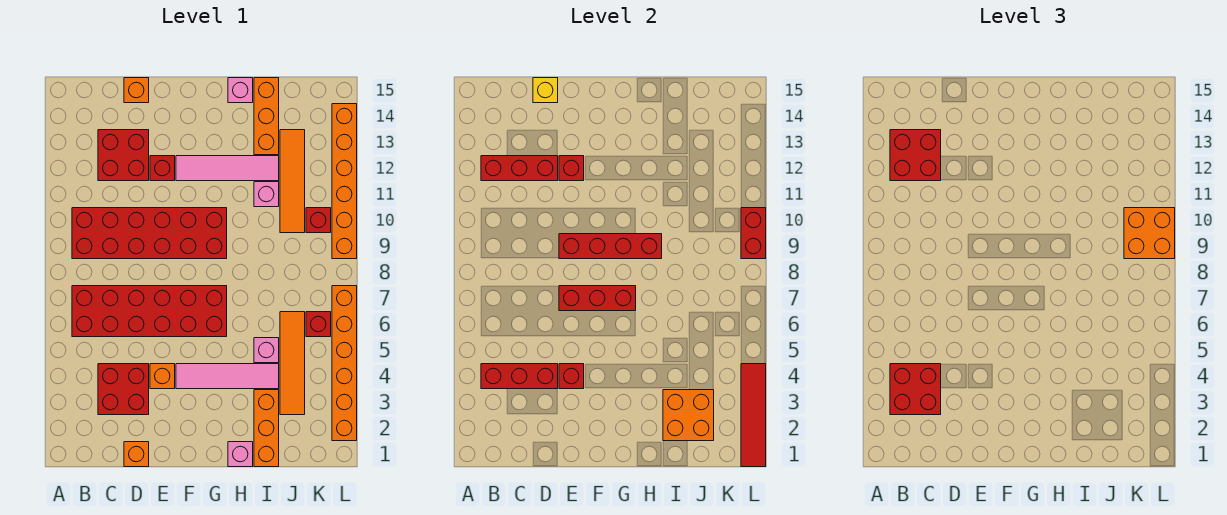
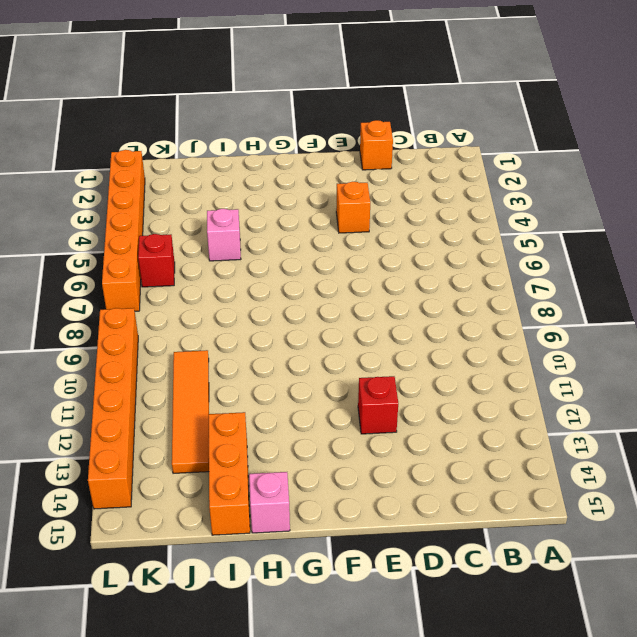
none -> red brick B6:G7 level 1
none -> red brick B9:G10 level 1
none -> red brick C3:D4 level 1
none -> red brick C12:D13 level 1

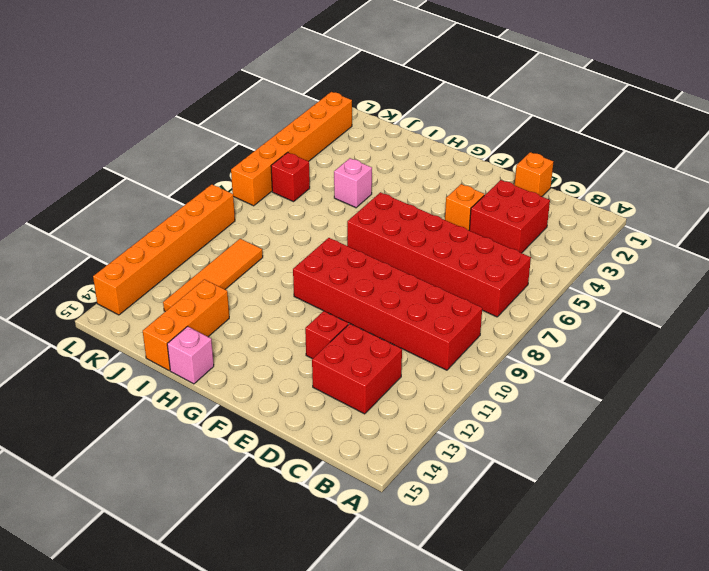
none -> orange brick D15 level 1
none -> pink tile F4:I4 level 1
none -> pink tile F12:I12 level 1
none -> pink brick H1 level 1

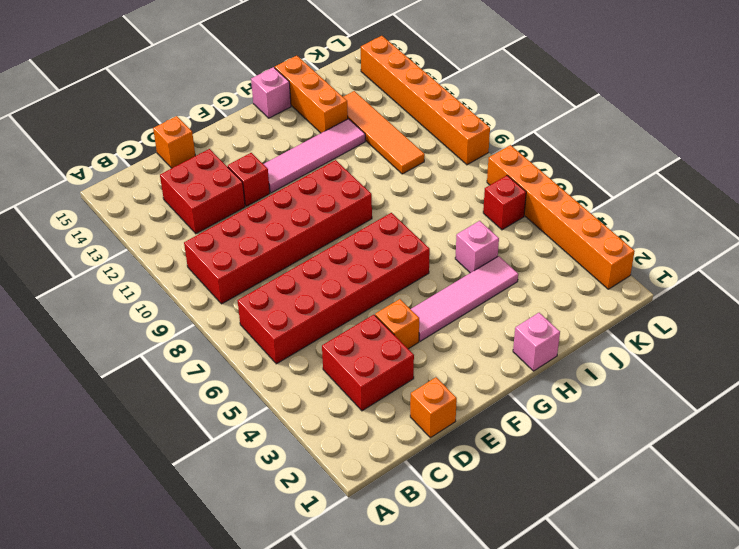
none -> orange brick I1:I3 level 1
none -> pink brick I11 level 1
none -> orange tile J3:J6 level 1
none -> red brick K10 level 1

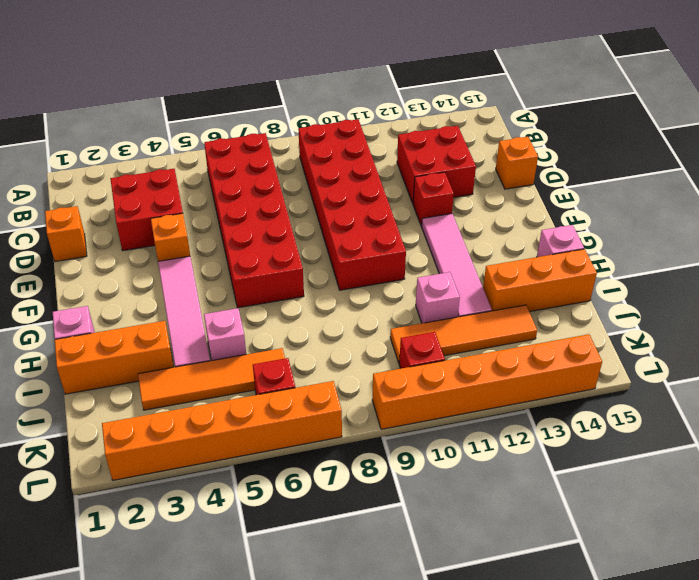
none -> red brick B4:D4 level 2
none -> red brick B12:D12 level 2
none -> yellow brick D15 level 2
none -> red brick E4 level 2

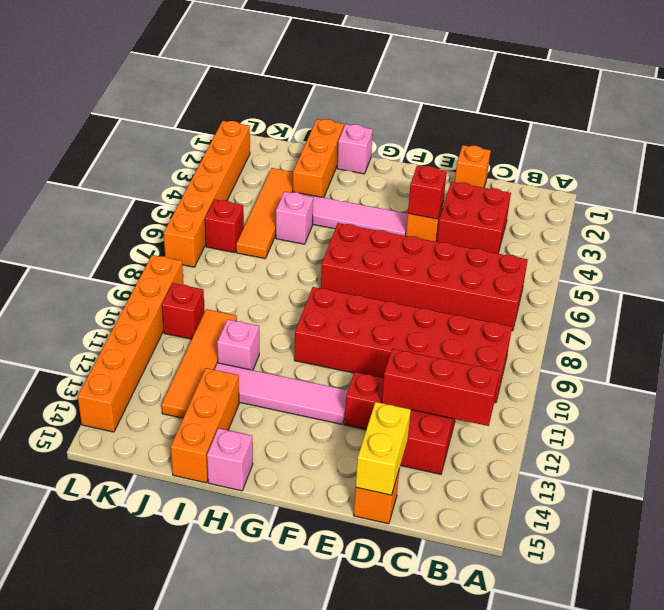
yellow brick D14:D15 level 2 -> yellow brick D15 level 2
none -> red brick B4:D4 level 2
none -> red brick E7:G7 level 2
none -> red brick E9:H9 level 2
none -> red brick E12 level 2

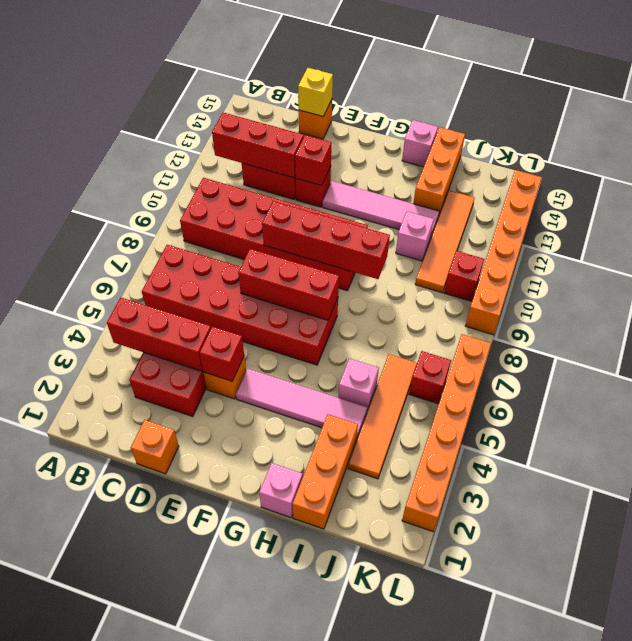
none -> orange brick I2:J3 level 2
none -> red tile L1:L4 level 2
none -> red brick L9:L10 level 2
none -> red brick B3:C4 level 3

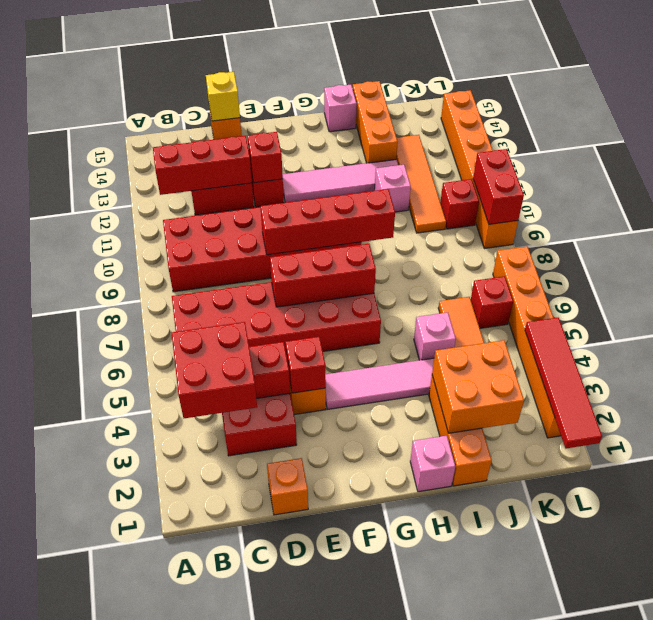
none -> red brick B12:C13 level 3
none -> orange brick K9:L10 level 3

